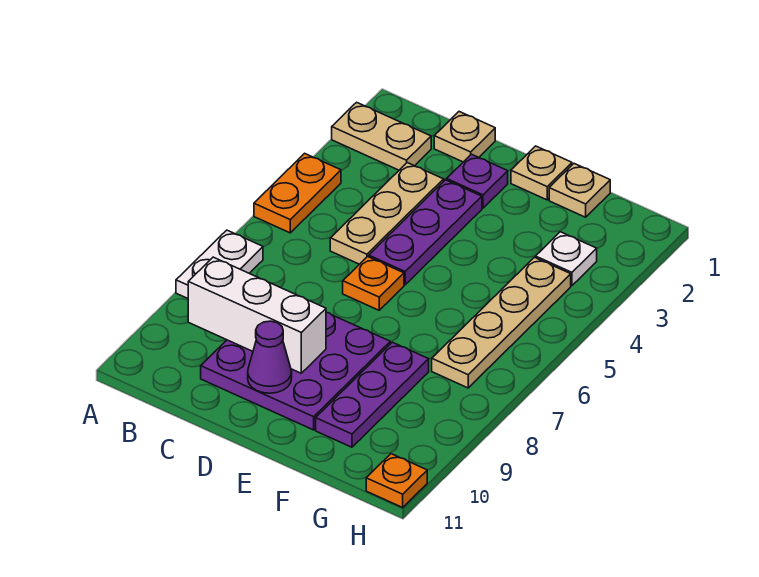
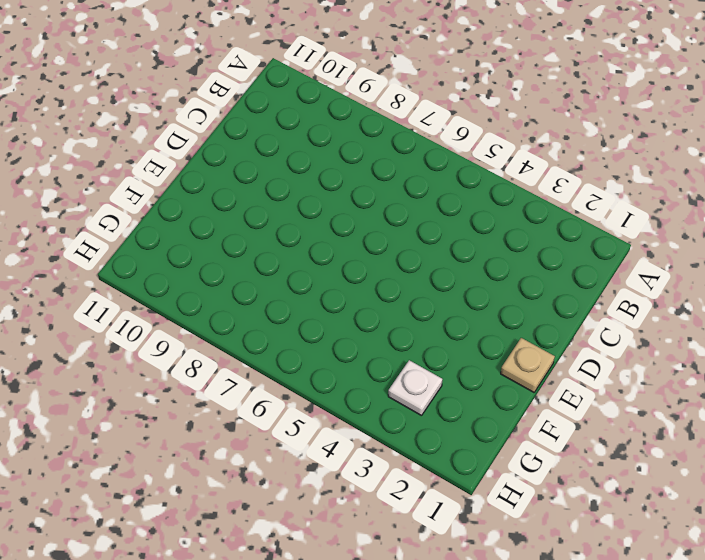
none -> tan plate A2:B2 level 1
none -> orange plate A4:A5 level 1
none -> white plate A7:A8 level 1

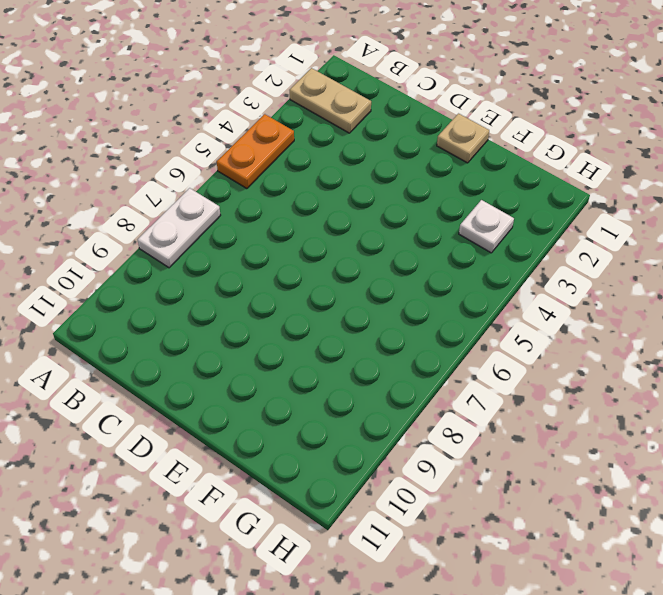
none -> tan plate C1 level 1
none -> tan plate C3:C5 level 1
none -> purple plate C8:E10 level 1

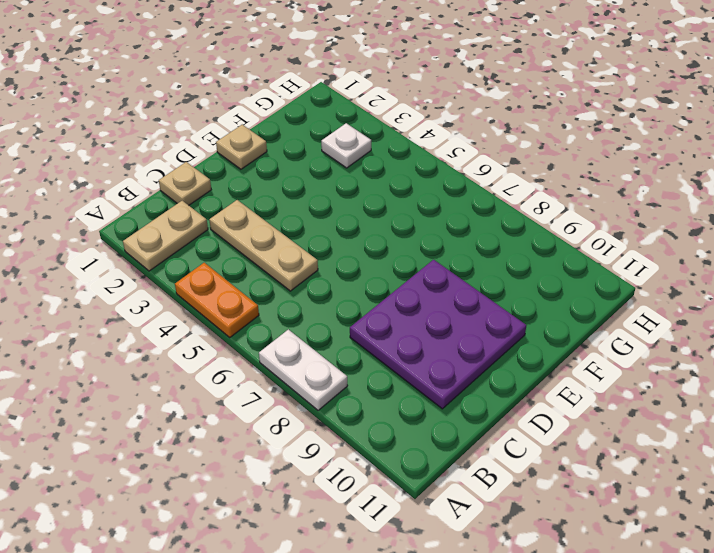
none -> purple plate D2 level 1
none -> purple plate D3:D5 level 1
none -> orange plate D6 level 1

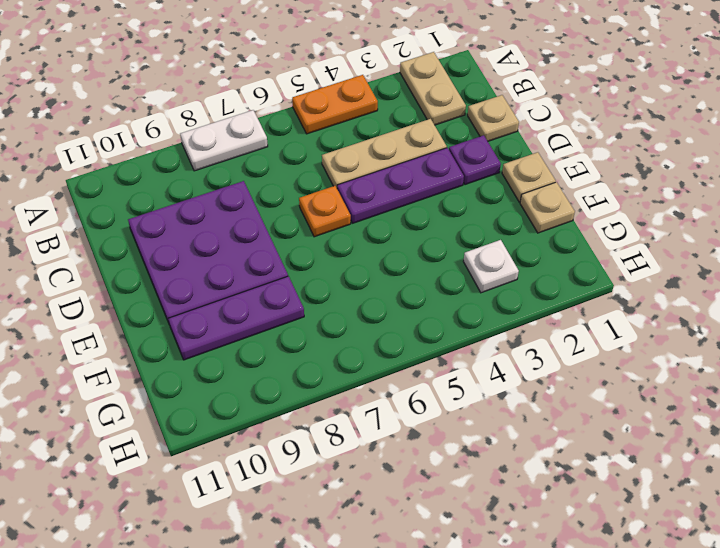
none -> tan plate G4:G7 level 1
none -> orange plate H11 level 1
none -> white brick B9:D9 level 2

